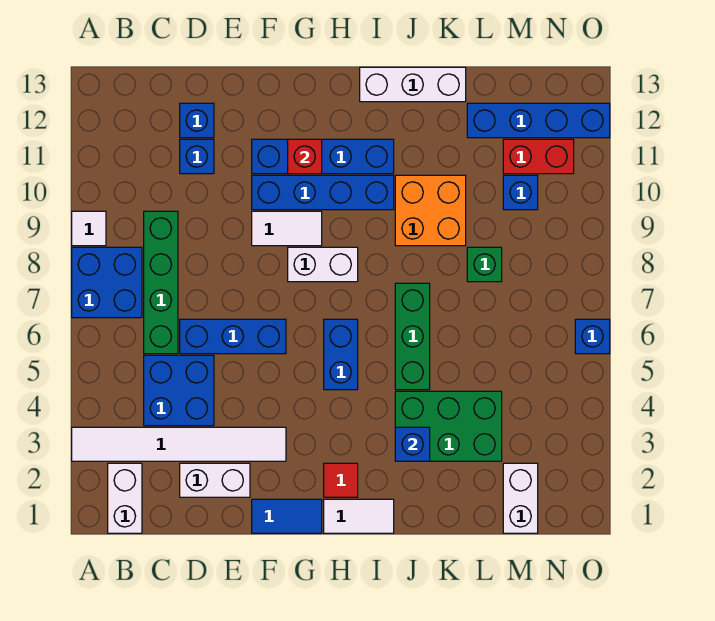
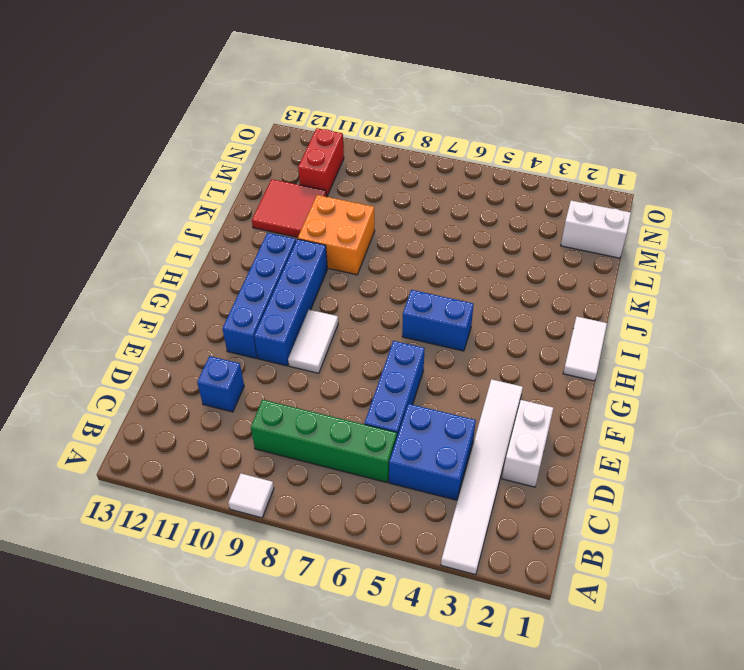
red tile K11:L12 level 1 -> blue brick L12:O12 level 1
none -> blue brick A7:B8 level 1
none -> white brick B1:B2 level 1
none -> blue brick D12 level 1
none -> blue tile F1:G1 level 1

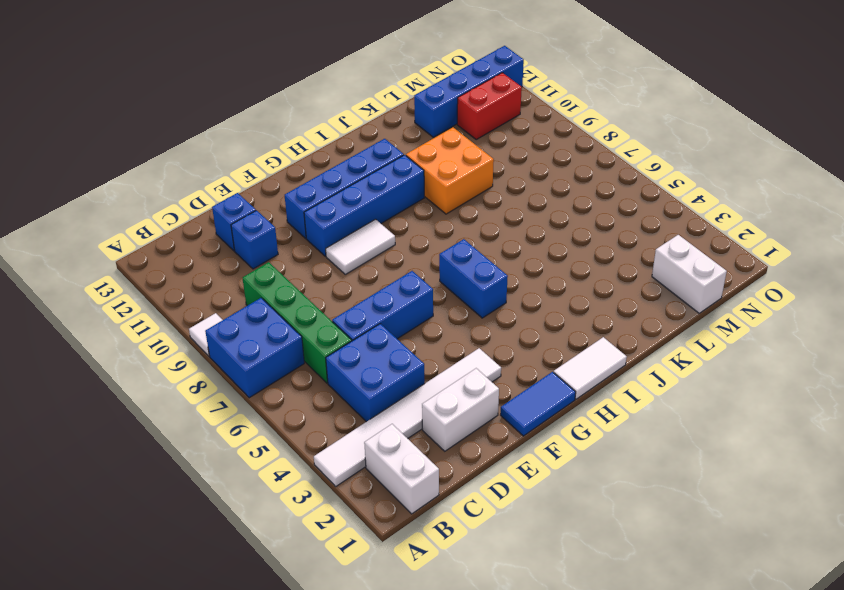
none -> white brick G8:H8 level 1
none -> red tile H2 level 1
none -> white brick I13:K13 level 1
none -> green brick J3:L4 level 1

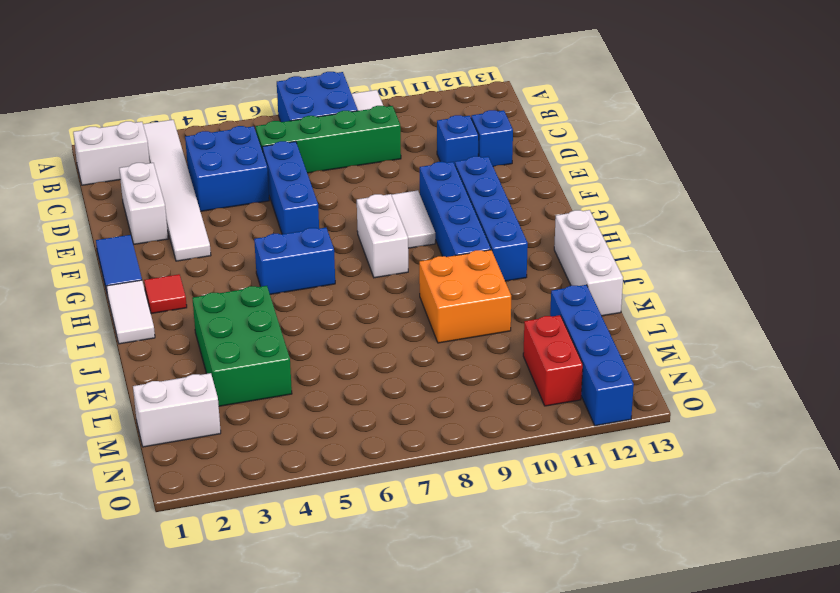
none -> green brick J5:J7 level 1
none -> green brick L8 level 1
none -> blue brick M10 level 1
none -> blue brick O6 level 1

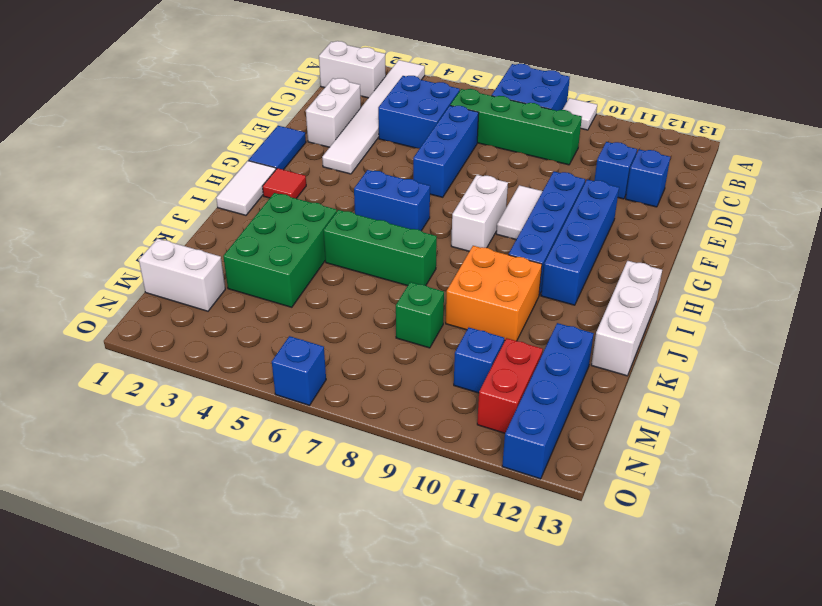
none -> red brick G11 level 2
none -> blue brick J3 level 2

